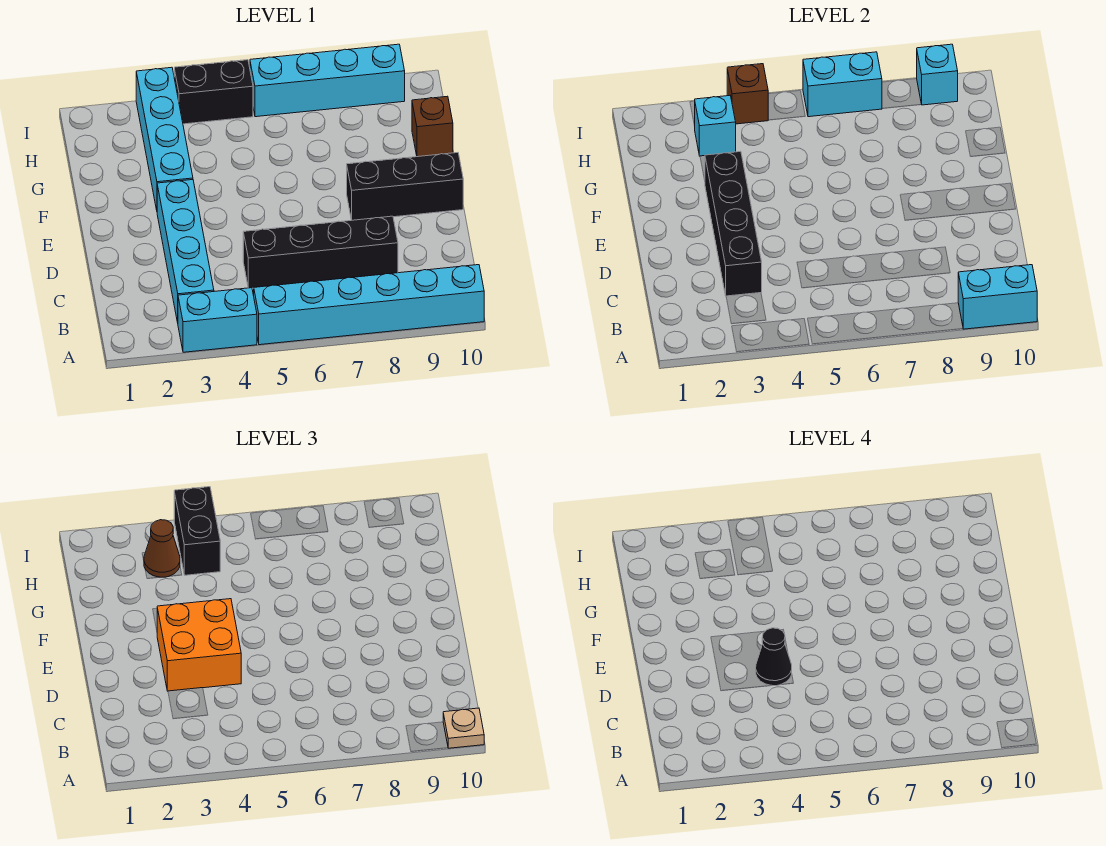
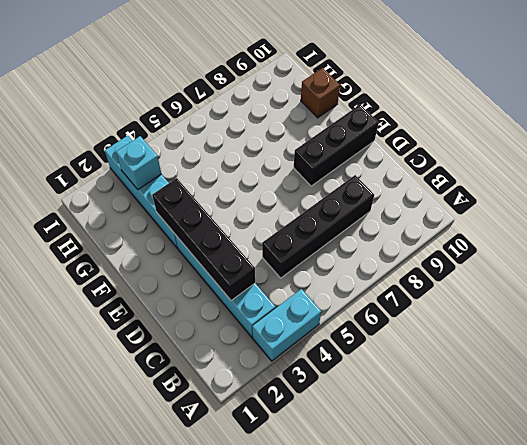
none -> cyan brick A5:A10 level 1
none -> black brick I4:I5 level 1
none -> cyan brick I6:I9 level 1

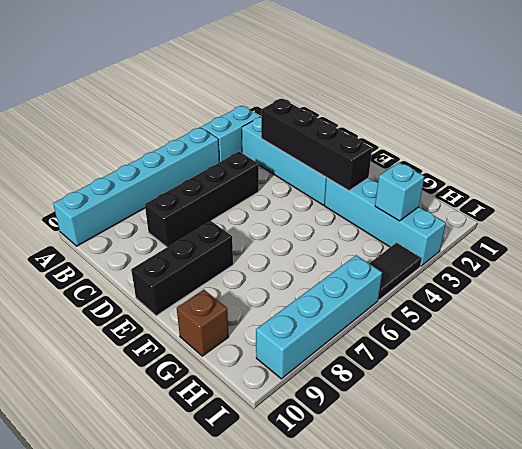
black tile I4:I5 level 1 -> black brick I4:I5 level 1
none -> cyan brick A9:A10 level 2
none -> brown brick I4 level 2
none -> cyan brick I6:I7 level 2

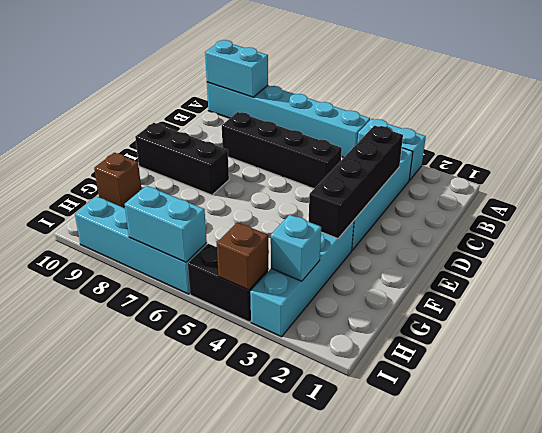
none -> cyan brick I9 level 2
none -> tan plate A10 level 3
none -> orange brick D3:E4 level 3

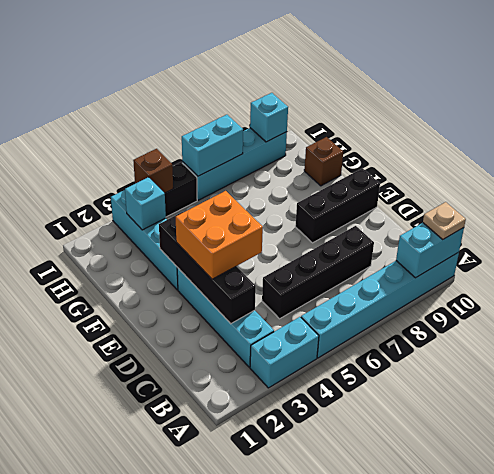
none -> brown cone H3 level 3
none -> black brick H4:I4 level 3
none -> black cone D4 level 4

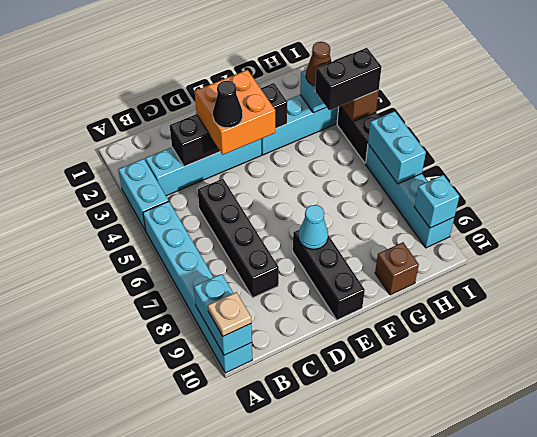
cyan cone E8 level 2 -> none

